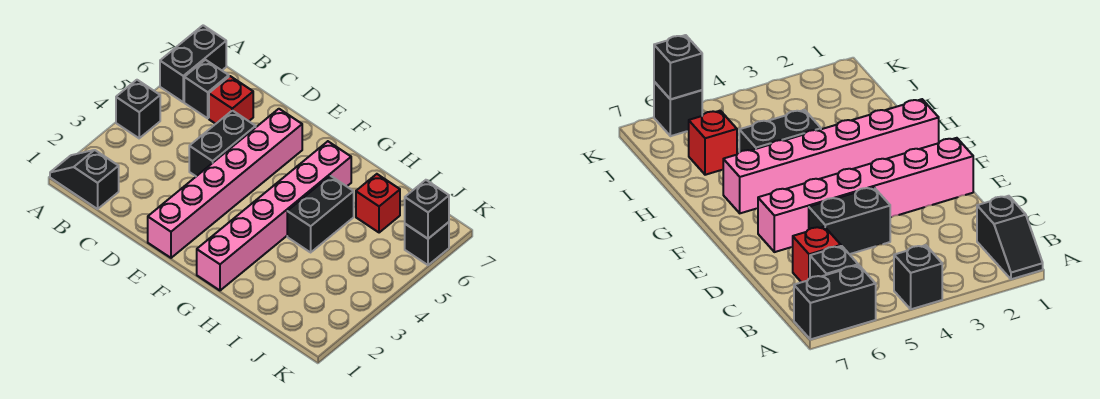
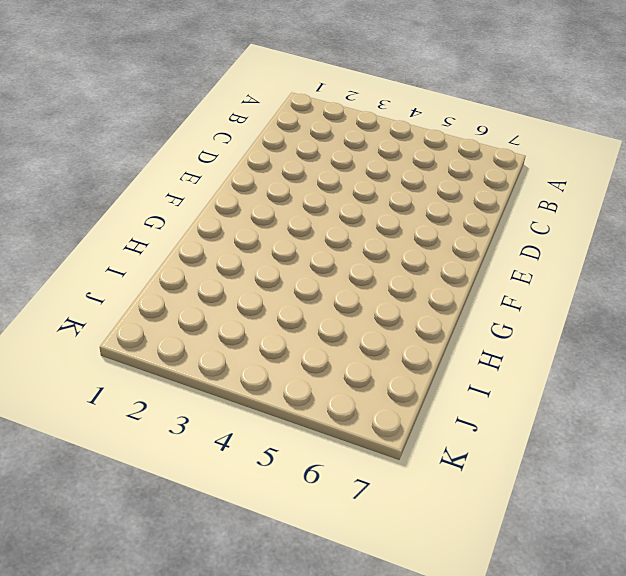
none -> black slope A1:B1 level 1 top B
none -> black brick A4 level 1
none -> black brick A6:A7 level 1

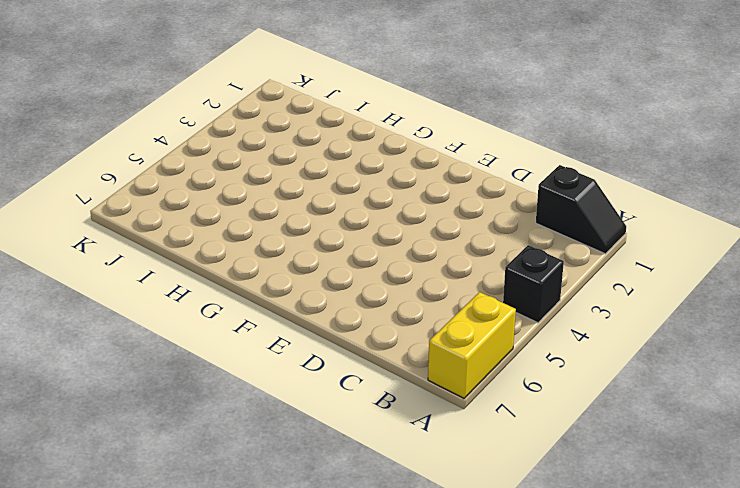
yellow brick A6:A7 level 1 -> black brick A6:A7 level 1
none -> black brick B6 level 1
none -> red brick C6 level 1
none -> black brick D4:D5 level 1

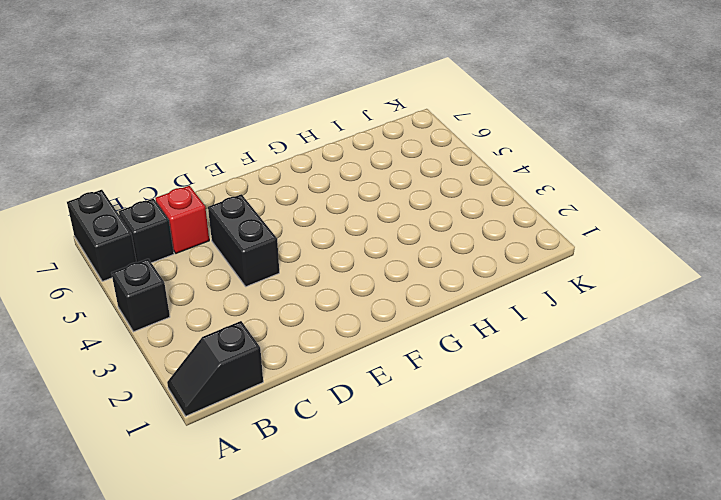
none -> pink brick E1:E6 level 1
none -> pink brick G1:G6 level 1
none -> black brick H4:H5 level 1

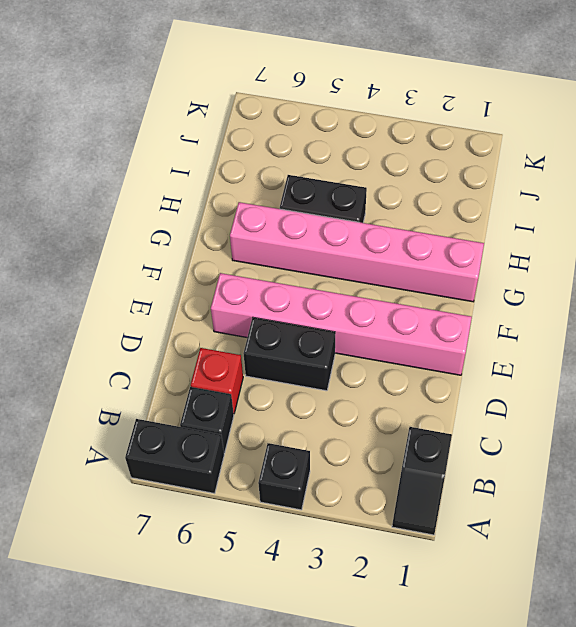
none -> red brick I6 level 1
none -> black brick K6 level 1
none -> black brick K6 level 2

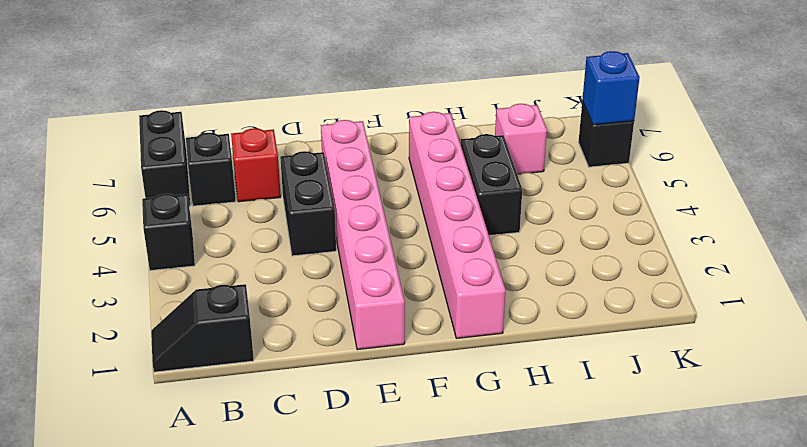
pink brick I6 level 1 -> red brick I6 level 1
blue brick K6 level 2 -> black brick K6 level 2

